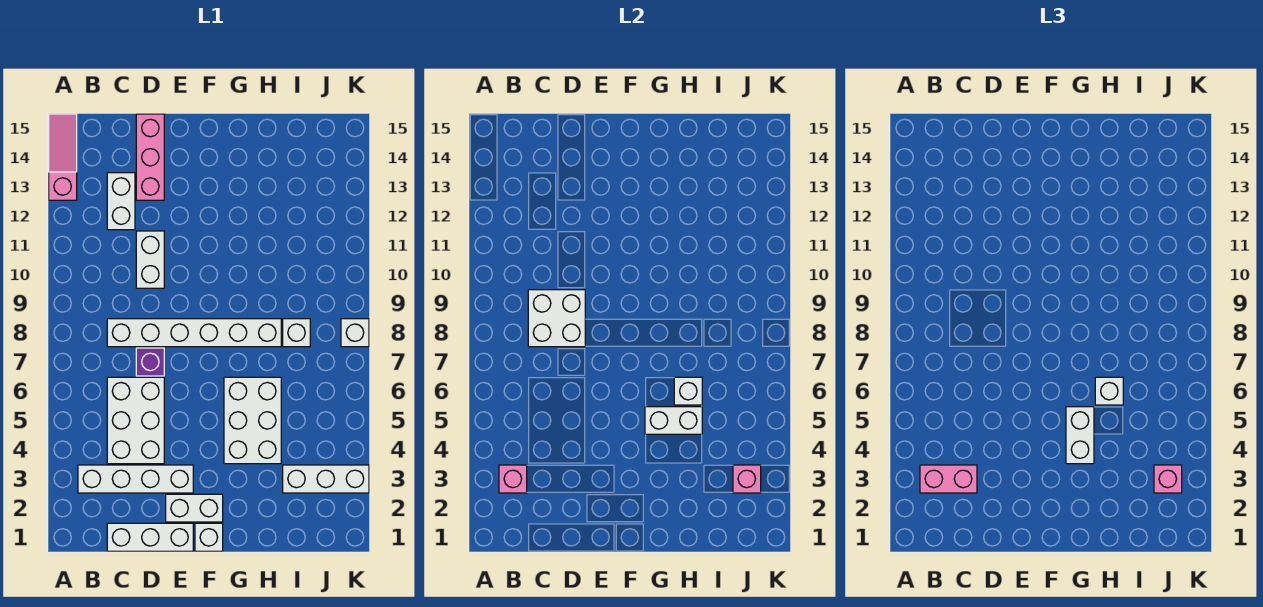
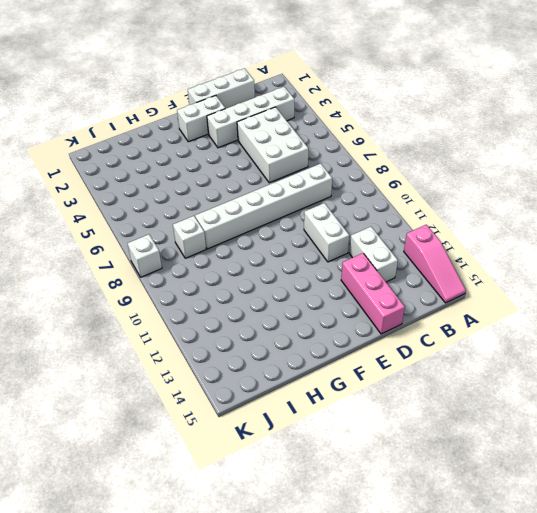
none -> purple brick D7 level 1
none -> white brick F1 level 1
none -> white brick G4:H6 level 1

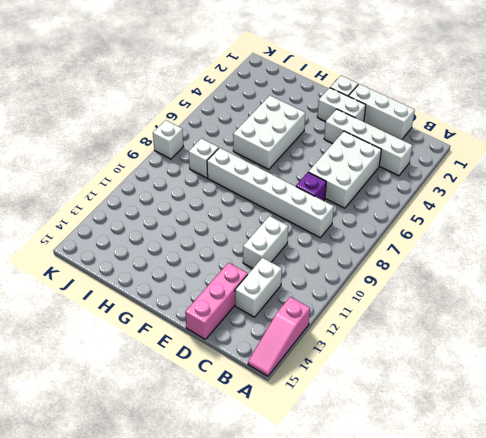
none -> white brick I3:K3 level 1
none -> pink brick B3 level 2
none -> white brick C8:D9 level 2

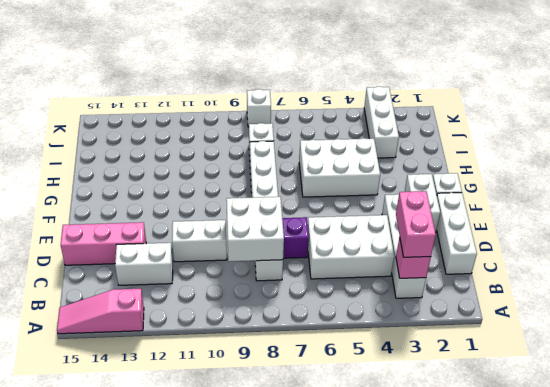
none -> white brick G5:H5 level 2
none -> white brick H6 level 2
none -> pink brick J3 level 2

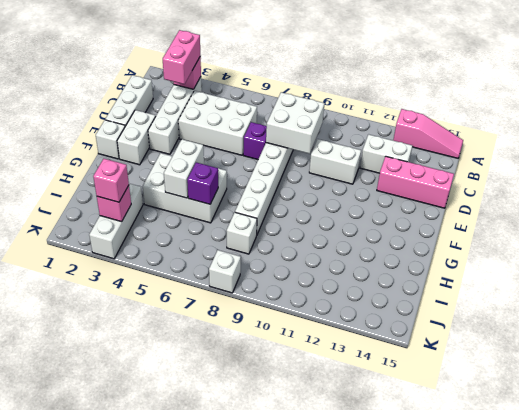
purple brick H6 level 2 -> white brick H6 level 2
none -> white brick G4:G5 level 3
none -> white brick H6 level 3

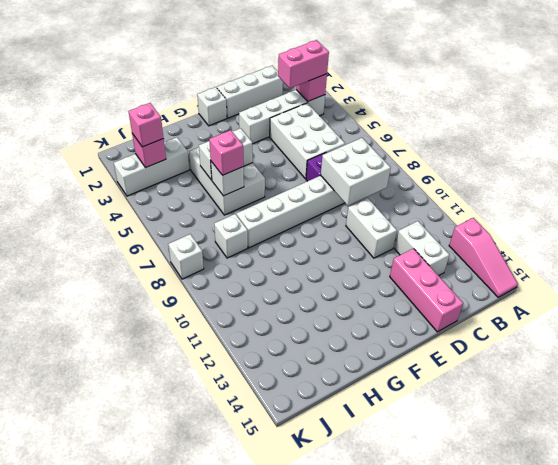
pink brick H6 level 3 -> white brick H6 level 3
none -> white brick E2:F2 level 1
none -> white brick G4:G5 level 3

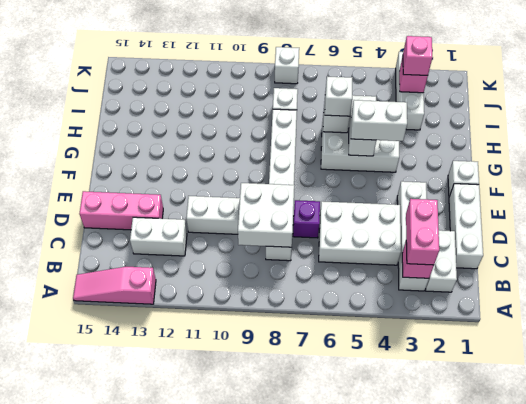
white brick B2:C2 level 1 -> white brick E2:F2 level 1

